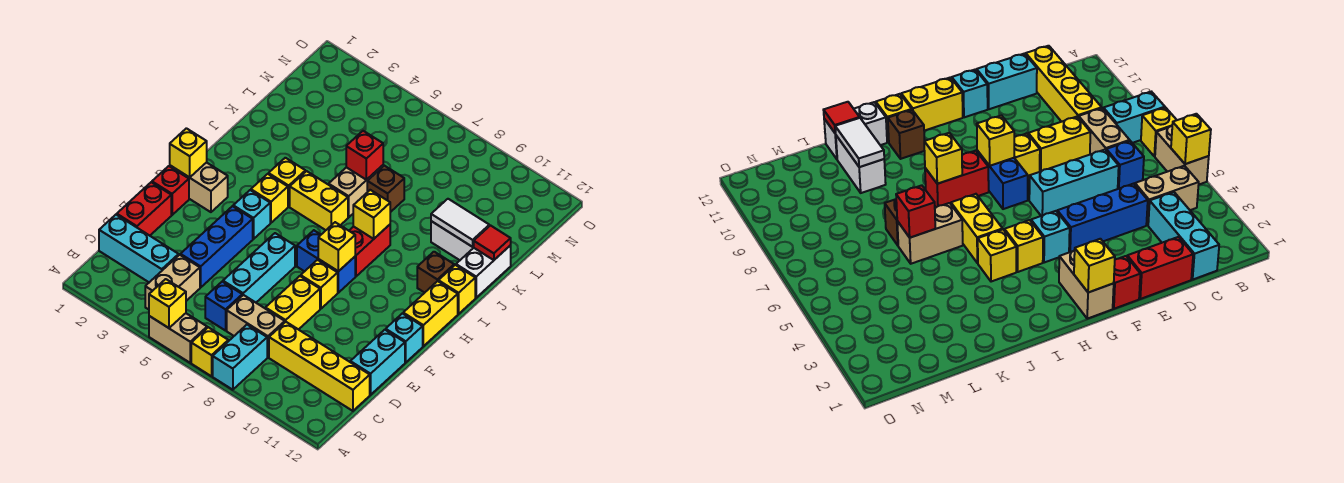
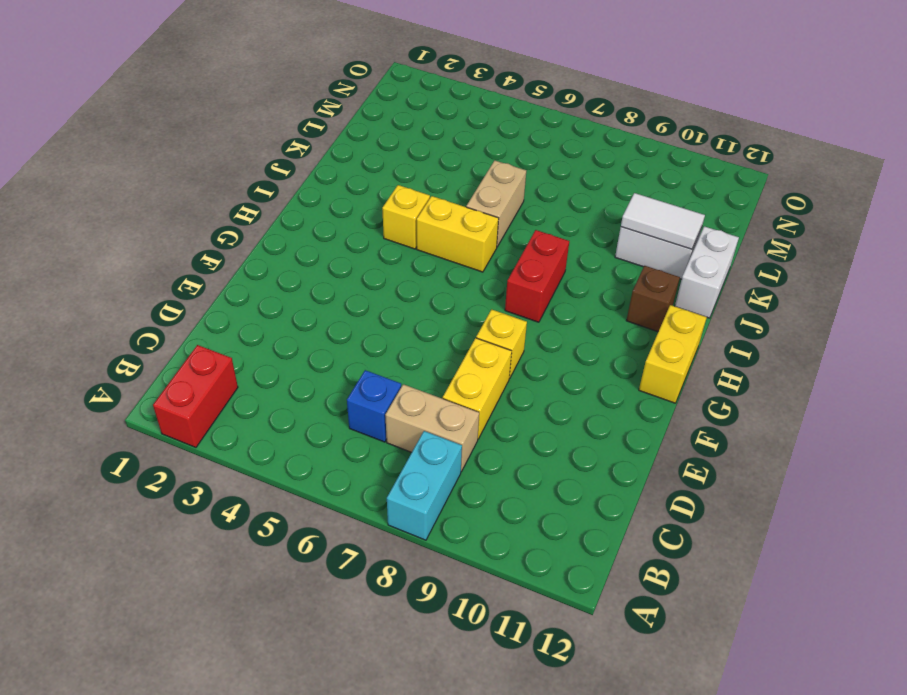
red brick A2:B2 level 1 -> red brick D1:E1 level 1
none -> tan brick A5:A6 level 1
none -> yellow brick A7 level 1
none -> tan brick B4:C4 level 1
none -> cyan brick C1:C3 level 1

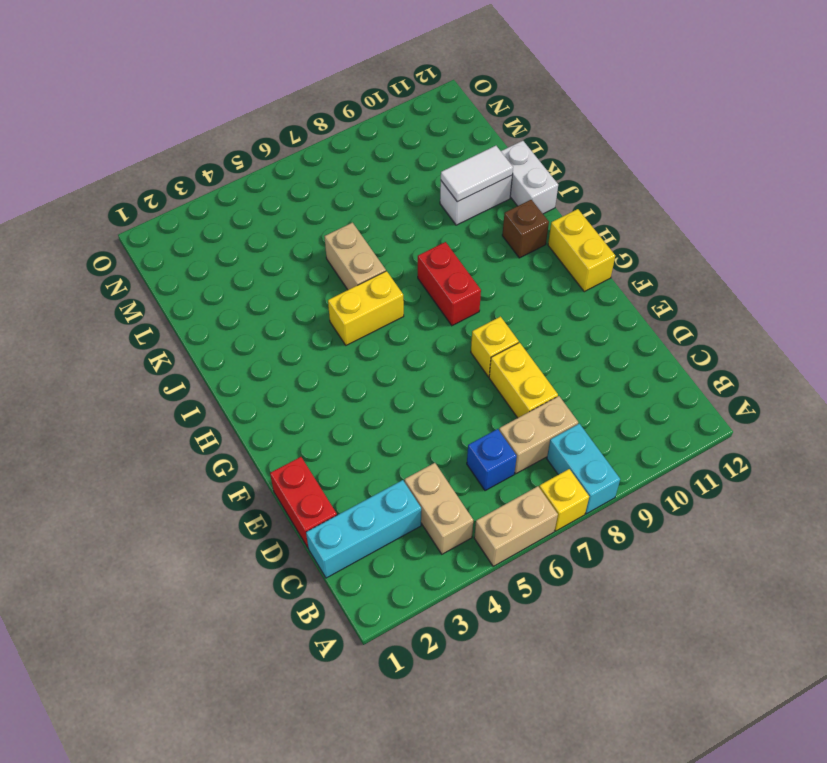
none -> yellow brick C9:C12 level 1
none -> blue brick D4:F4 level 1
none -> cyan brick D6:F6 level 1
none -> cyan brick D12:E12 level 1

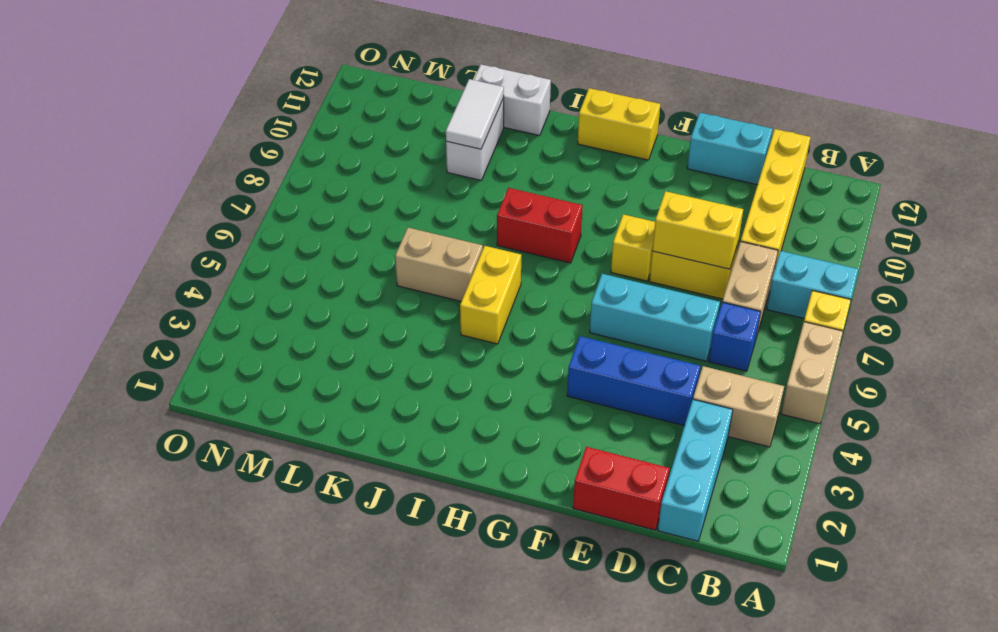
yellow brick D8:E8 level 2 -> none
none -> red brick F1 level 1
none -> cyan brick F12 level 1
none -> tan brick G1:G2 level 1
none -> cyan brick G4 level 1

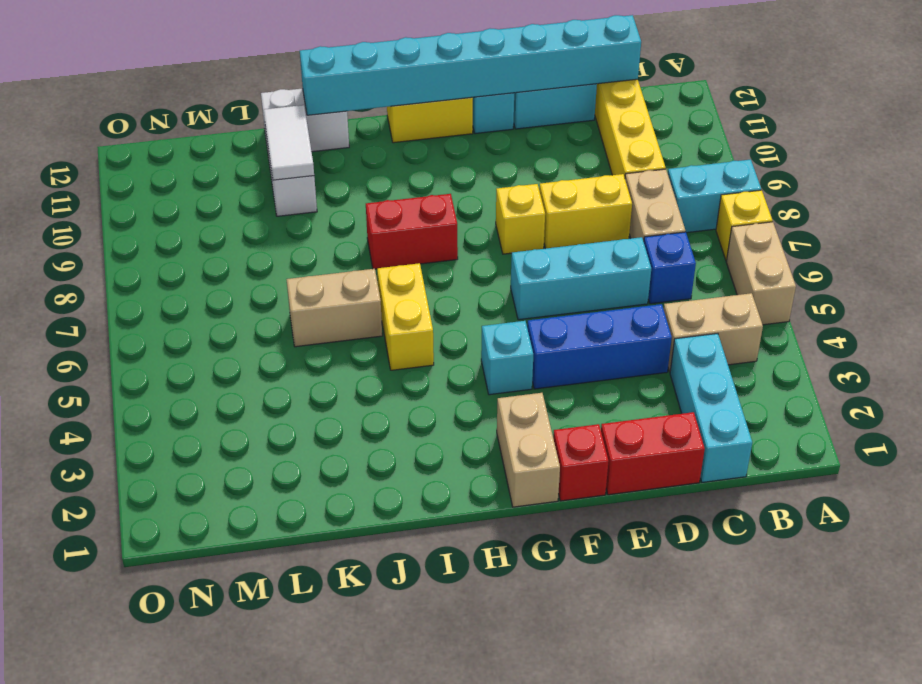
cyan brick C12:J12 level 2 -> none
none -> blue brick G7:G8 level 1
none -> yellow brick H4 level 1
none -> yellow brick I4 level 1
none -> brown brick I11 level 1

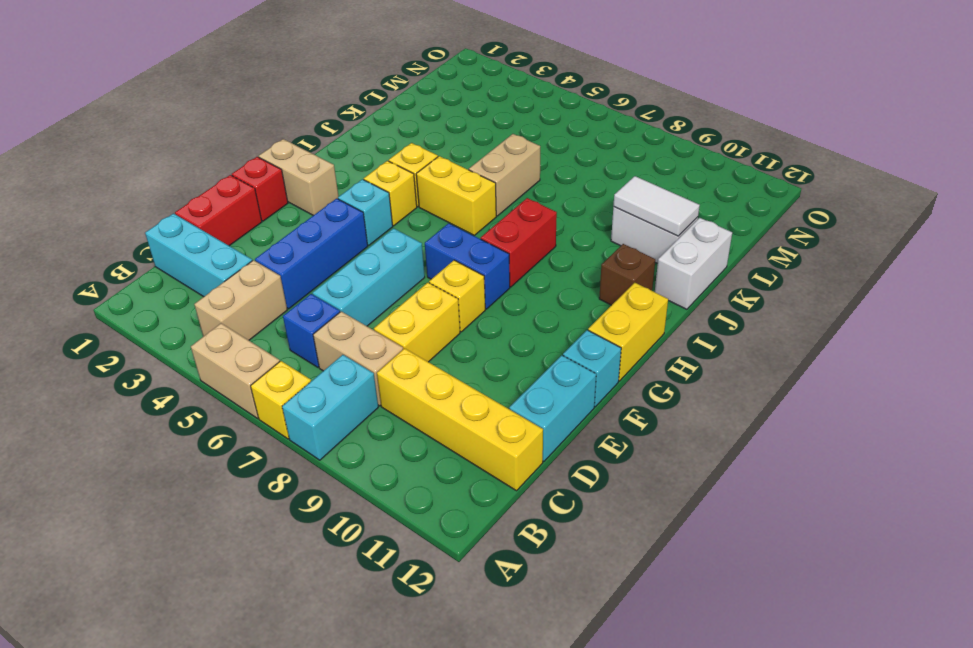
none -> yellow brick I12 level 1
none -> brown brick K7 level 1
none -> yellow brick A5 level 2
none -> yellow brick G1 level 2

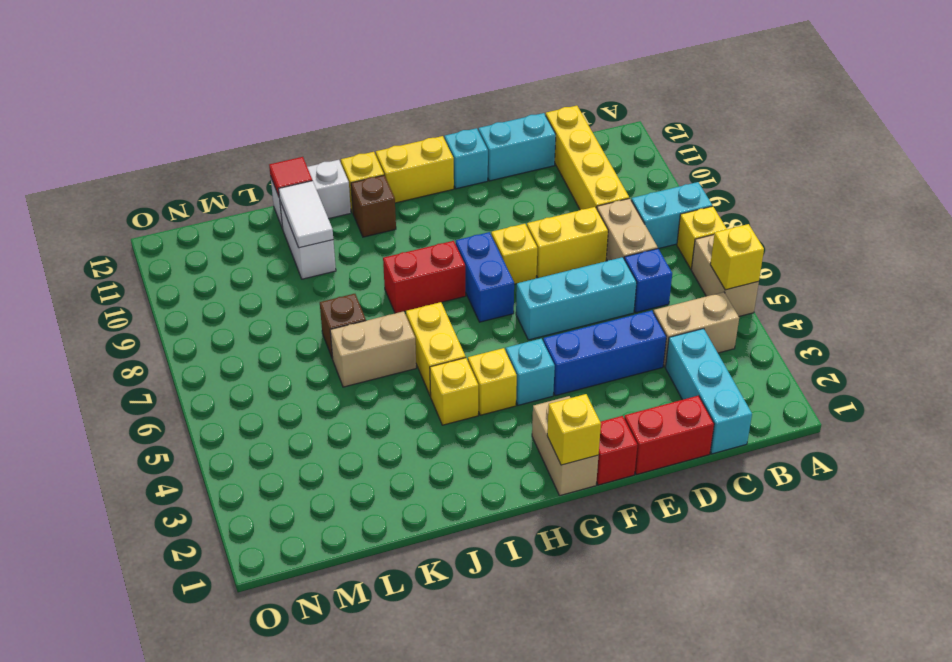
none -> yellow brick G8 level 2
none -> yellow brick I8 level 2
none -> red brick K6 level 2

